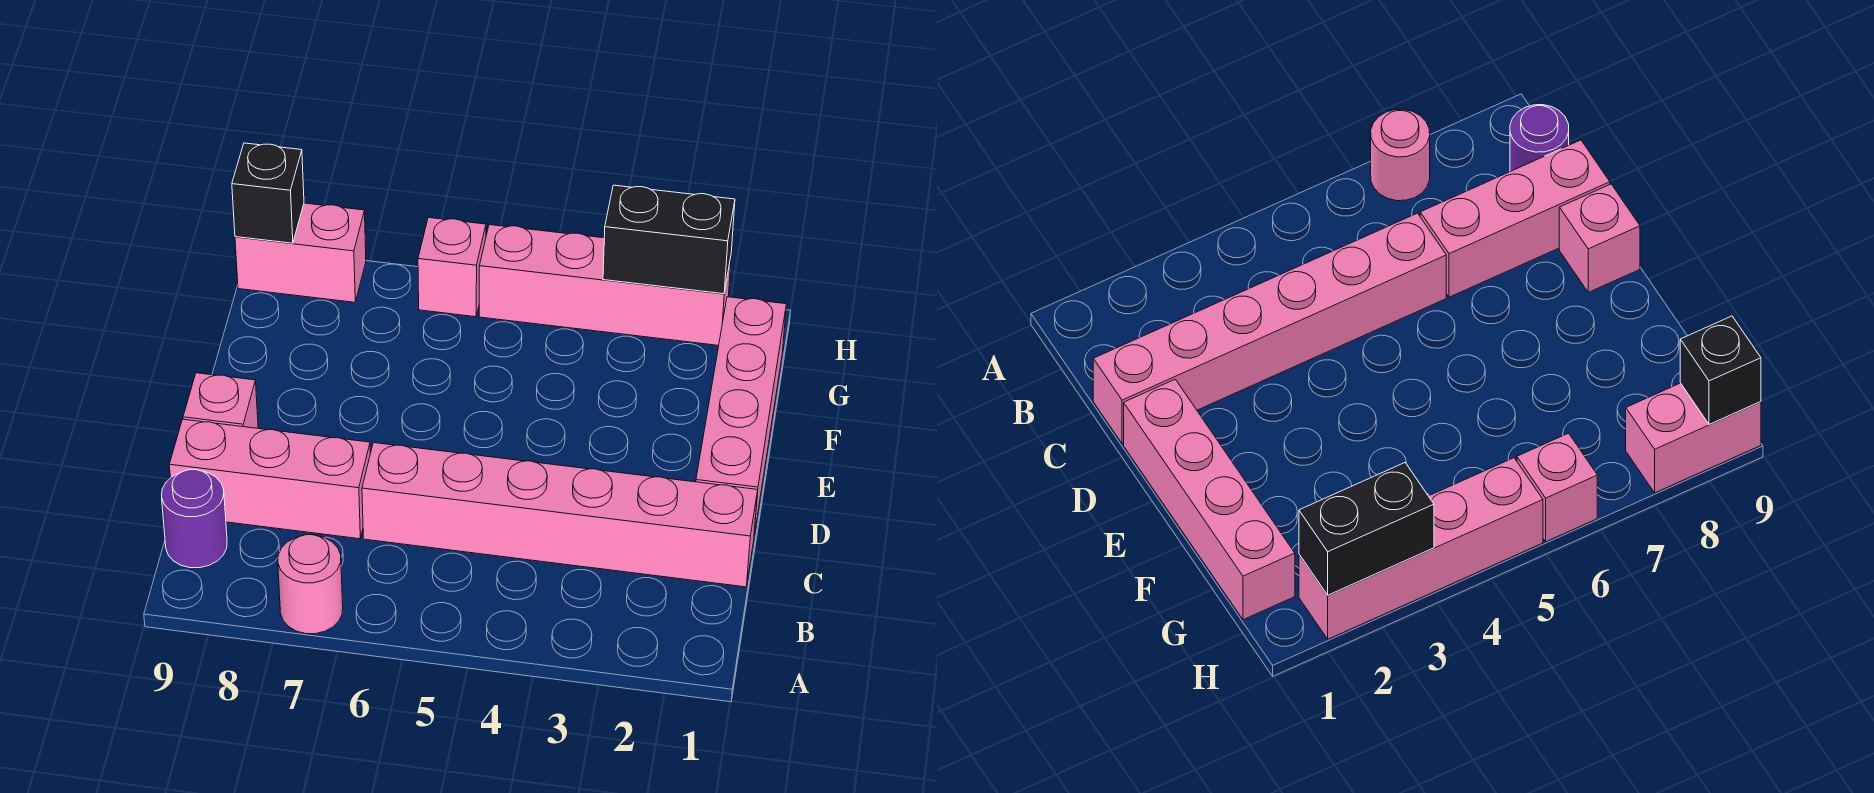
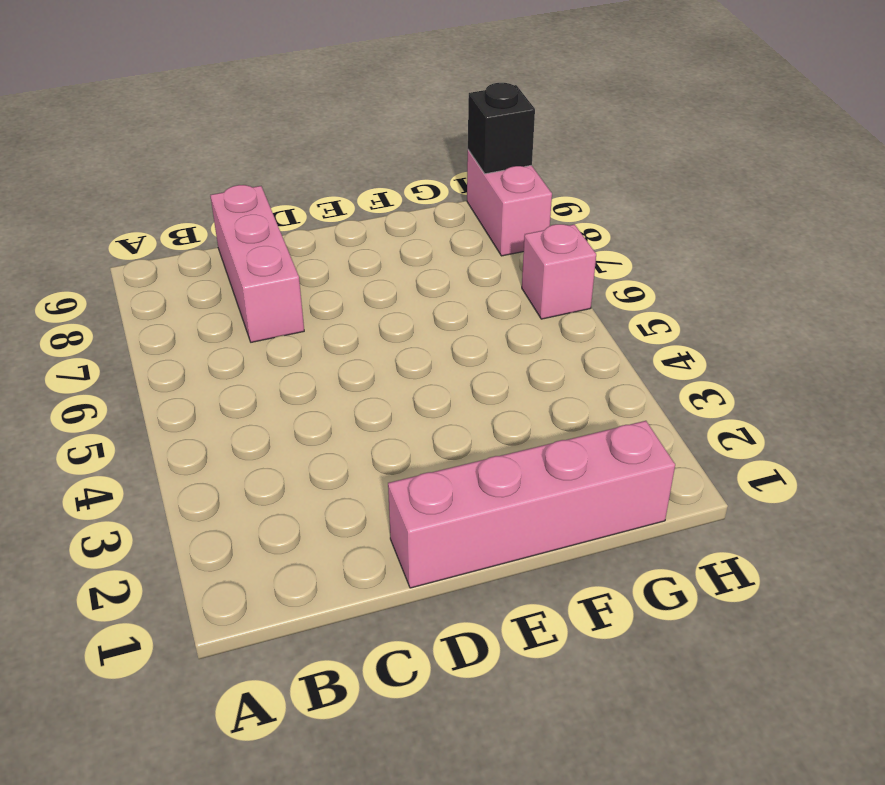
none -> pink round brick A7 level 1
none -> purple round brick B9 level 1

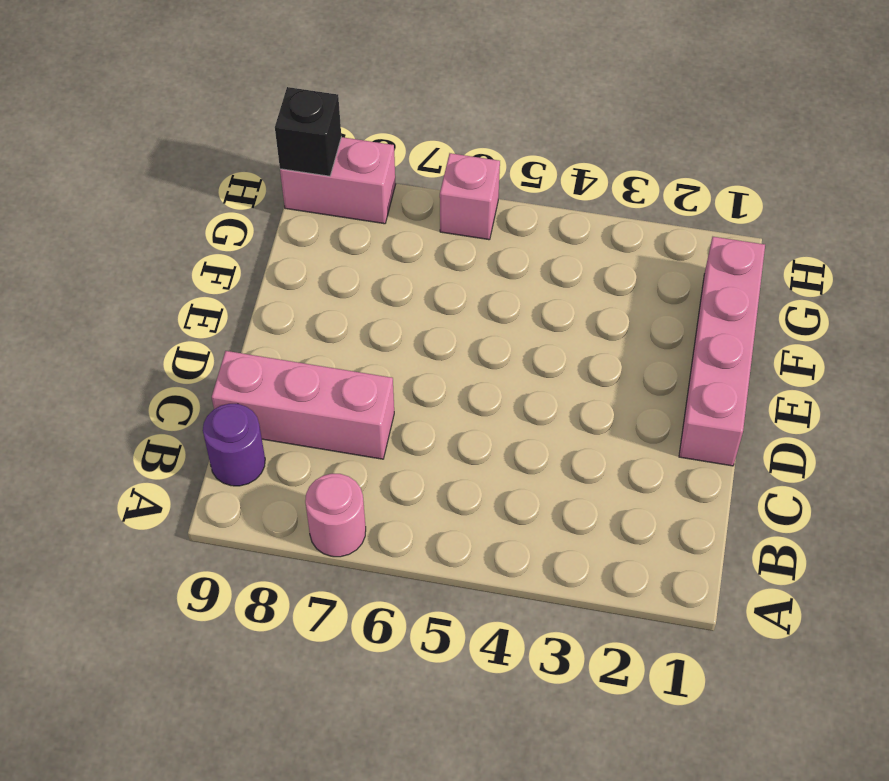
none -> pink brick C1:C6 level 1
none -> pink brick D9 level 1

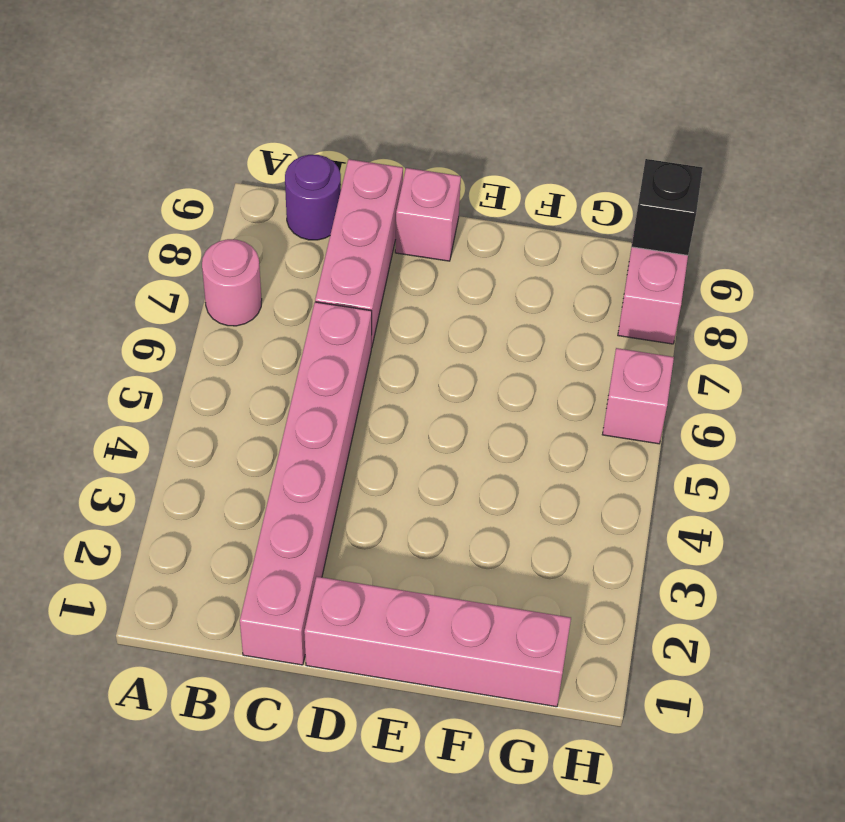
none -> pink brick H2:H5 level 1
none -> black brick H2:H3 level 2

